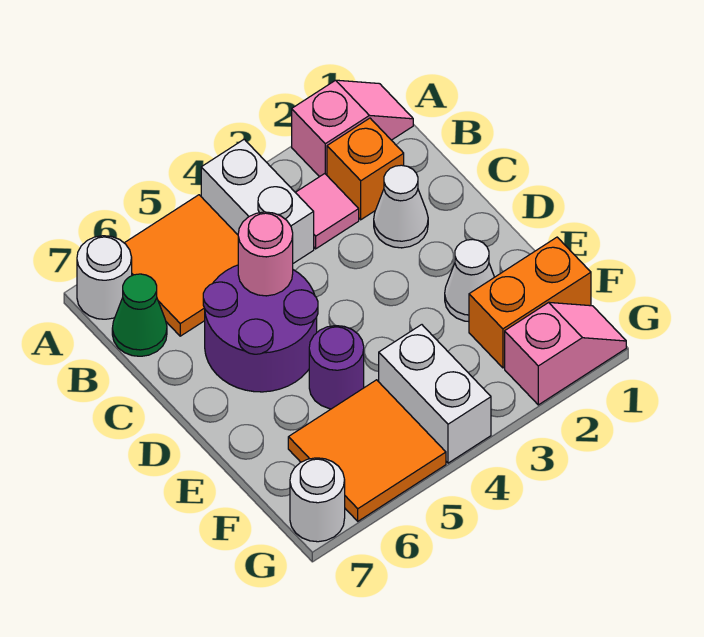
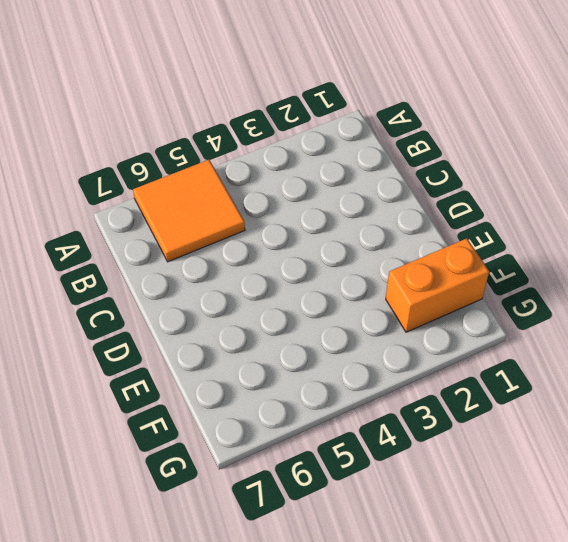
none -> pink slope A1:A2 level 1 top 2
none -> white brick A4:B4 level 1
none -> white round brick A7 level 1

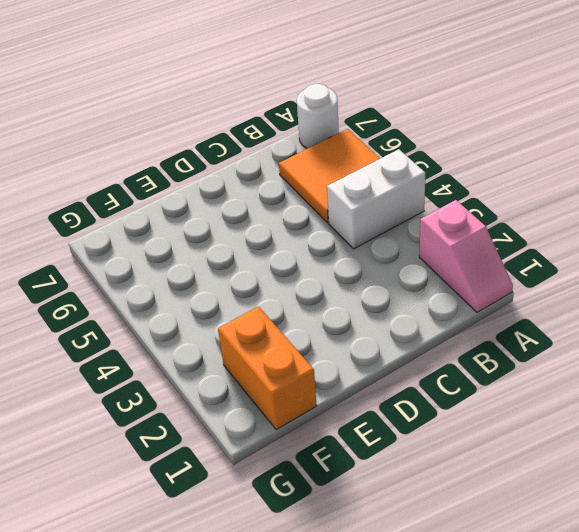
none -> orange brick B2 level 1
none -> pink tile B3 level 1
none -> green cone B7 level 1

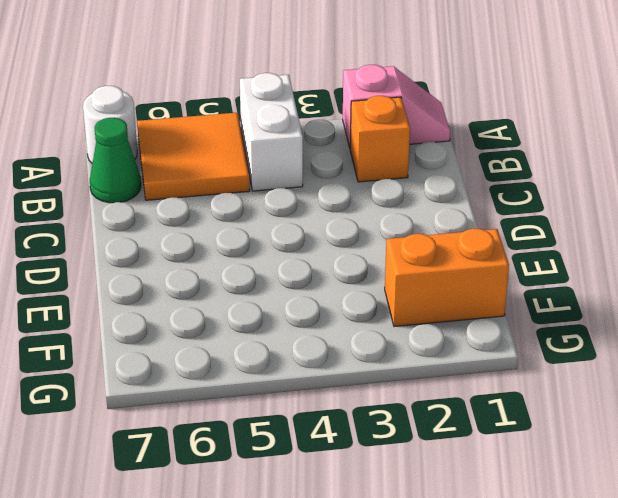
none -> pink tile B3 level 1
none -> white cone C2 level 1
none -> purple round brick C5:D6 level 1

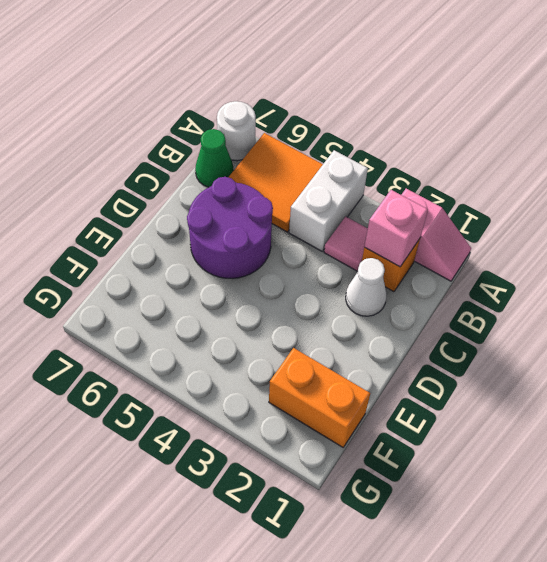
pink brick B2 level 2 -> none
none -> white cone E2 level 1
none -> purple round brick E5 level 1
none -> white brick F4:G4 level 1

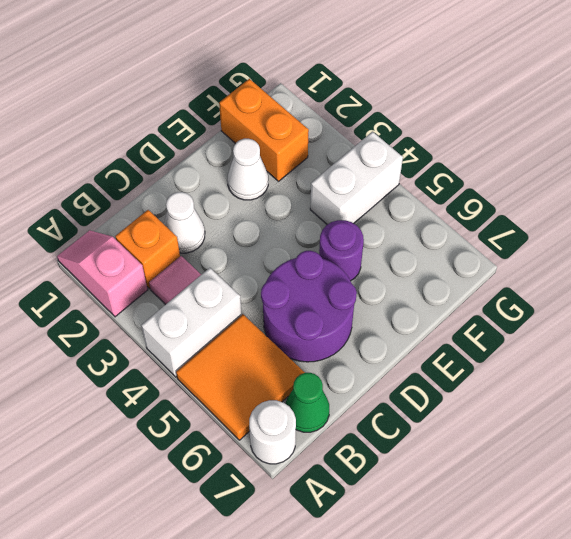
none -> orange tile F5:G6 level 1
none -> pink slope G1:G2 level 1 top 2
none -> white round brick G7 level 1

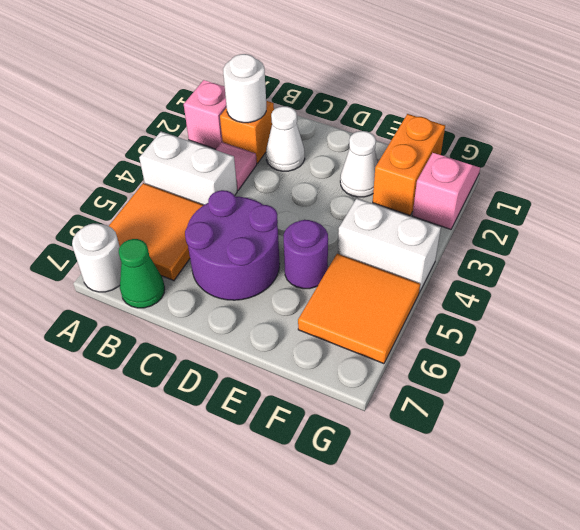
white round brick B2 level 2 -> white round brick G7 level 1
none -> pink round brick C5 level 2

